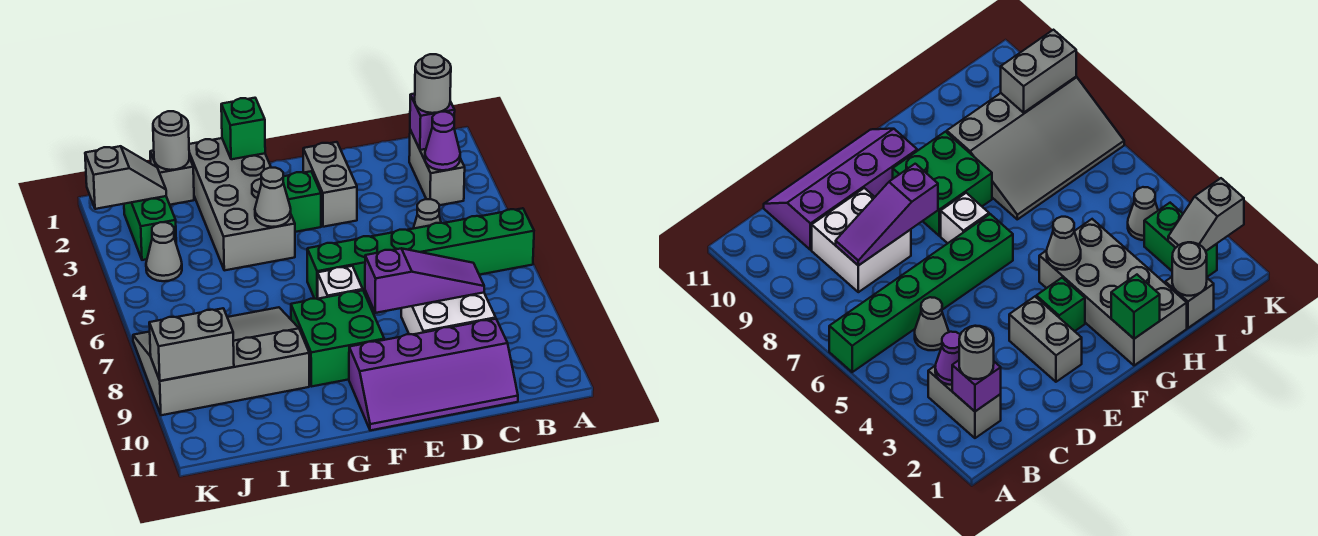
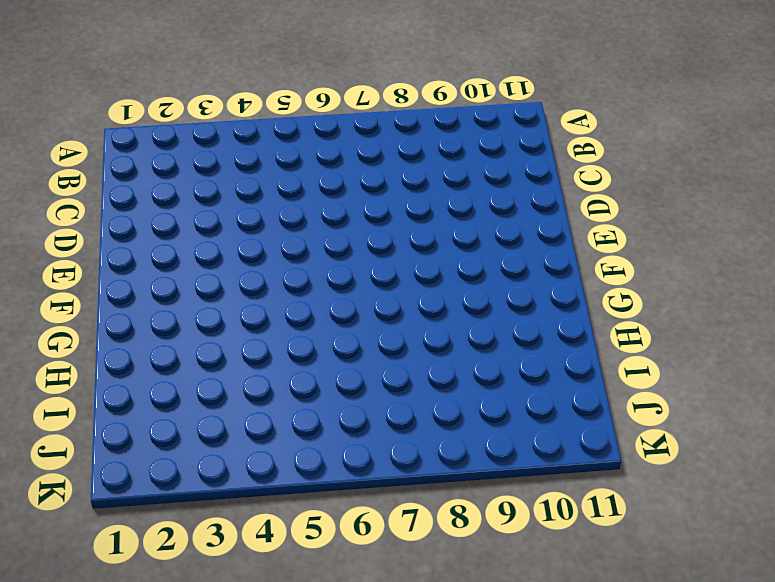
none -> green brick A6:F6 level 1
none -> grey brick B2:B3 level 1
none -> grey cone C5 level 1

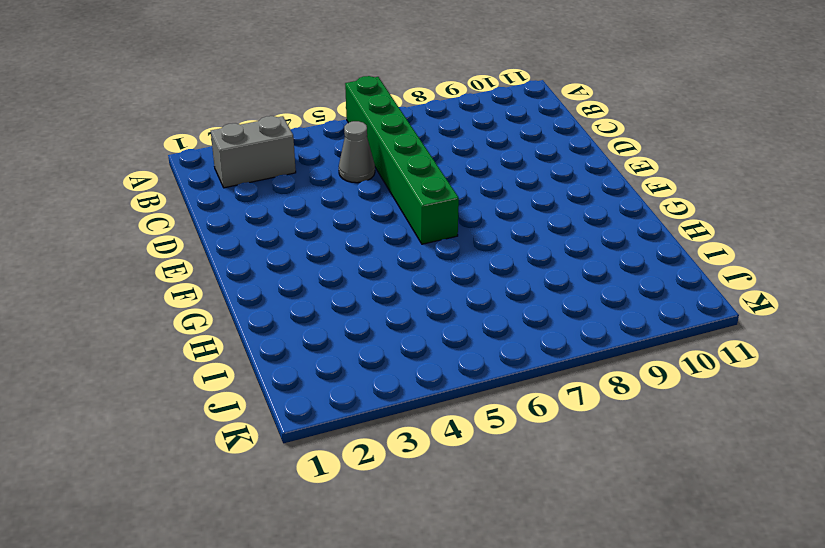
none -> white brick C8:D9 level 1
none -> purple slope C10:F11 level 1 top 10
none -> grey brick E2:E3 level 1

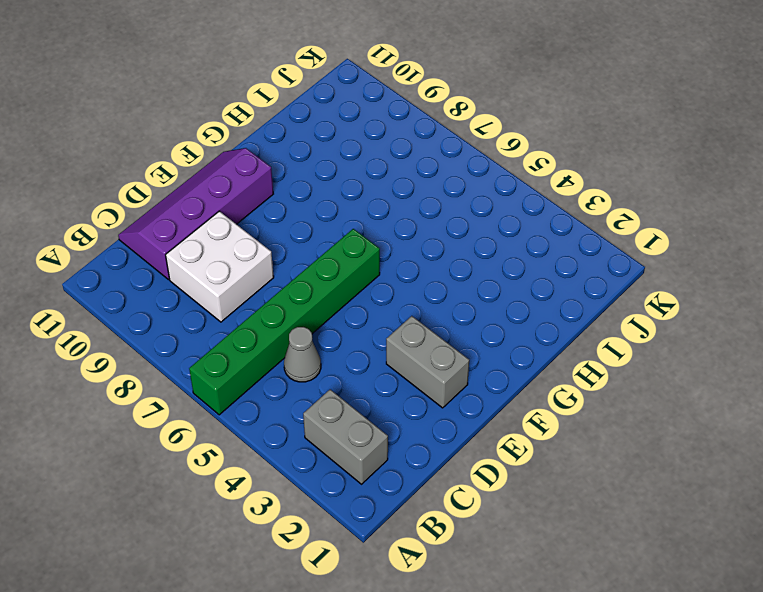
none -> green brick F3 level 1
none -> white brick F7 level 1
none -> green brick F8:G9 level 1

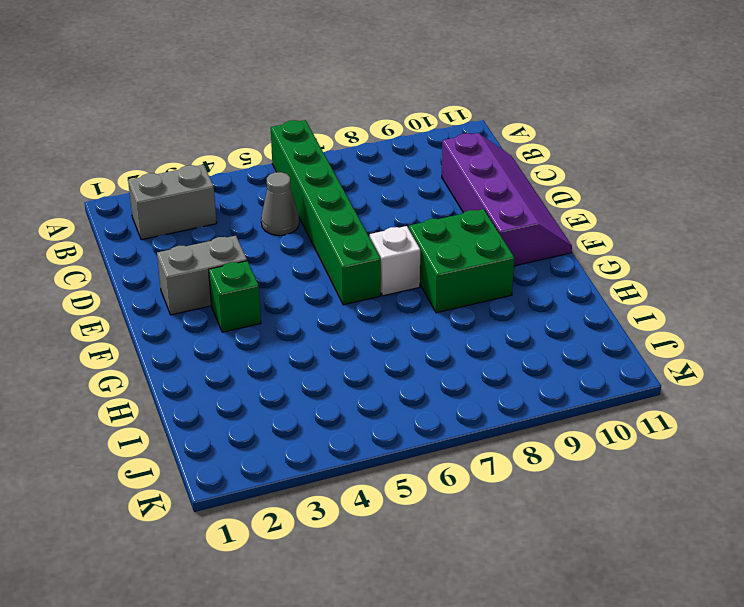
none -> white brick C8:D9 level 1
none -> grey brick G1:H4 level 1
none -> grey slope H7:K9 level 1 top 9

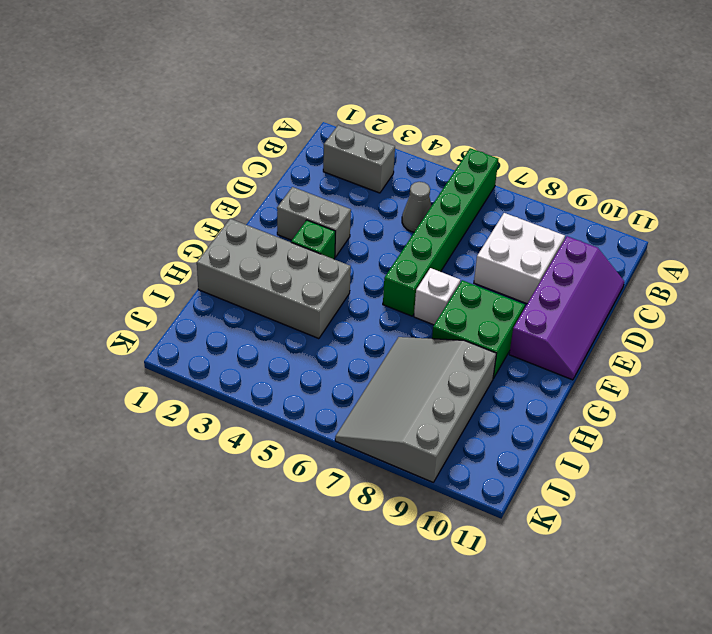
none -> grey brick I1 level 1
none -> green brick J2:J3 level 1
none -> grey cone J4 level 1

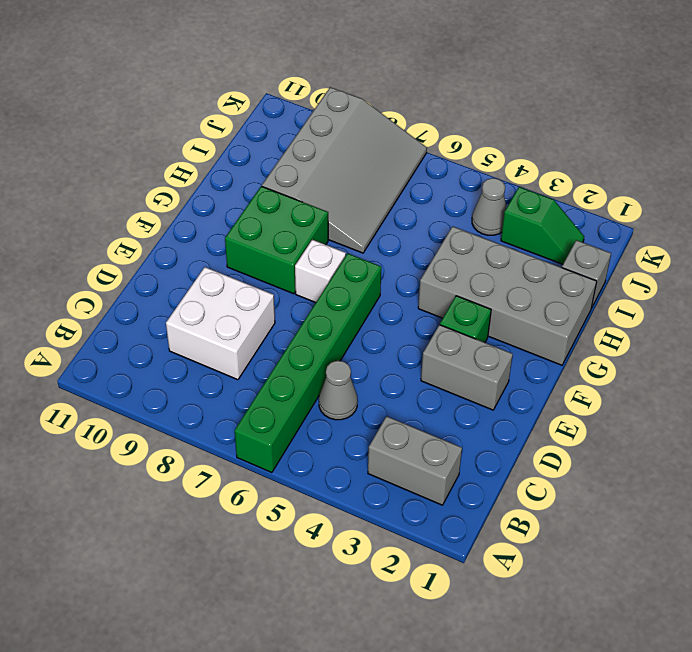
green slope J2:J3 level 1 top 3 -> green brick J2:J3 level 1
none -> purple slope C10:F11 level 1 top 10
none -> purple brick B2 level 2
none -> purple cone B3 level 2

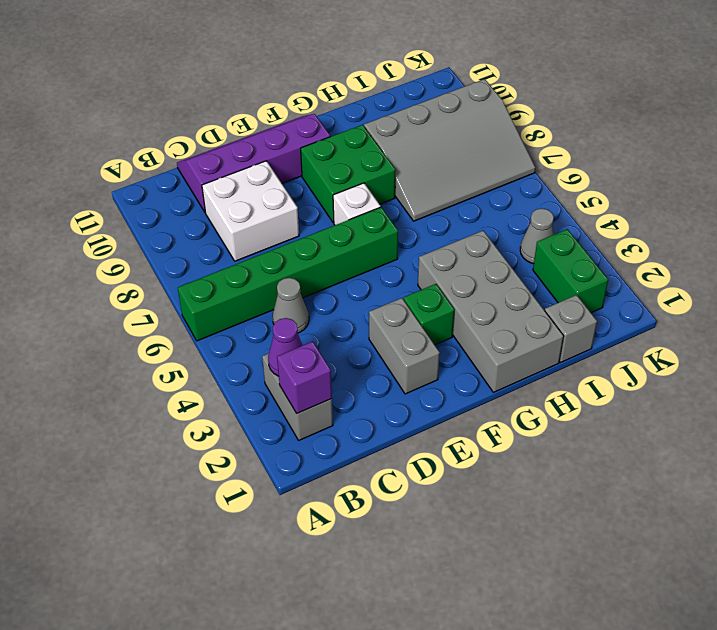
none -> purple slope C8:E8 level 2 top E
none -> green brick G1 level 2
none -> grey cone G4 level 2

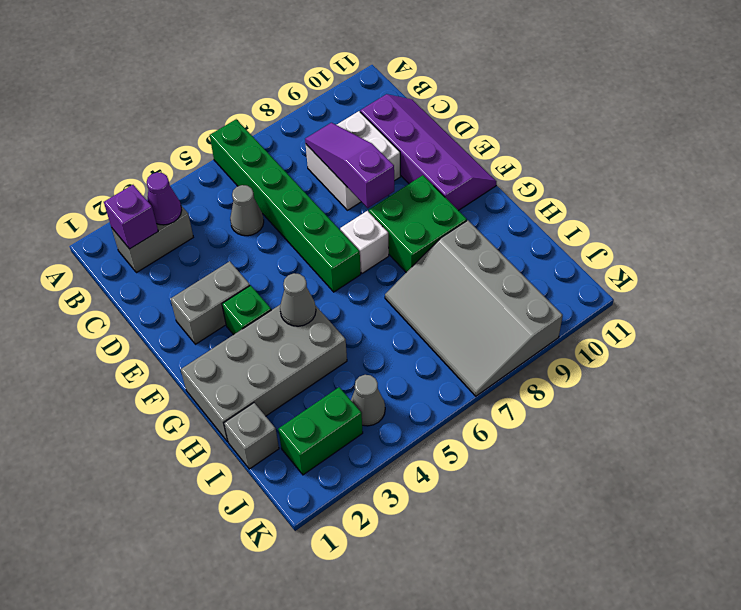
none -> green brick G1 level 2
none -> grey round brick I1 level 2
none -> grey slope J2:K2 level 2 top K

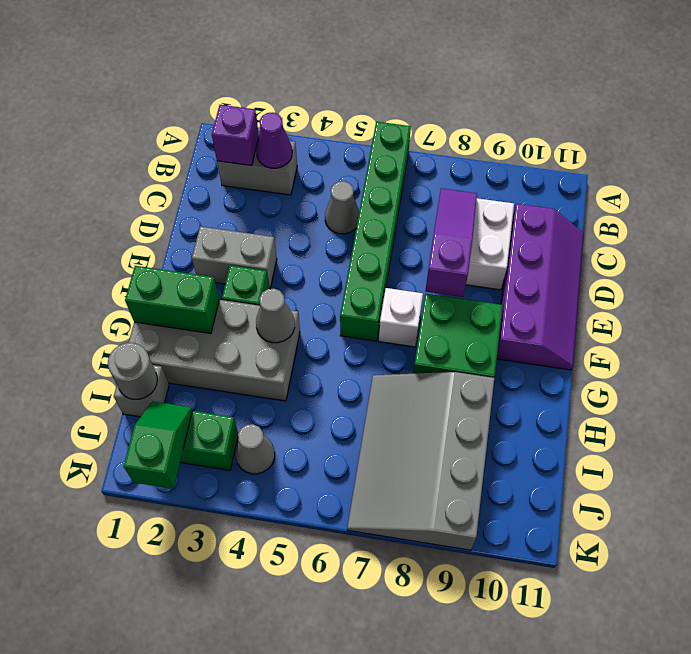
green brick G1:G2 level 2 -> green brick G1 level 2
green slope J2:K2 level 2 top K -> grey slope J2:K2 level 2 top K
none -> grey brick J9:K9 level 2
none -> grey round brick B2 level 3

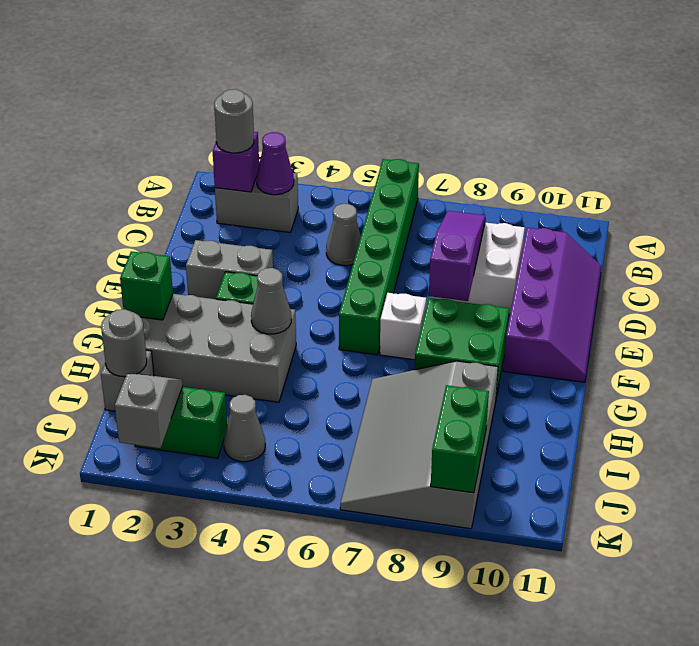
green brick J9:K9 level 2 -> grey brick J9:K9 level 2

